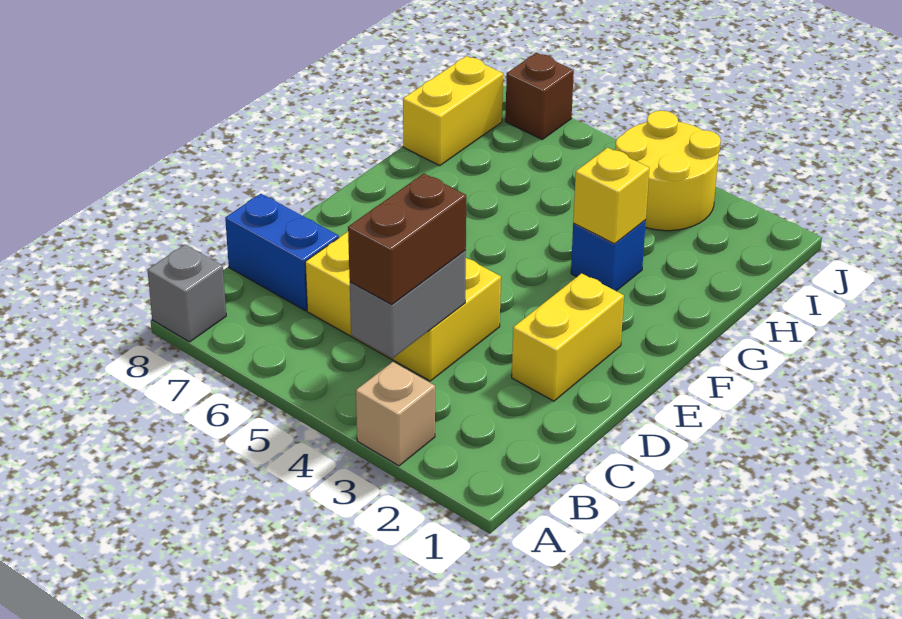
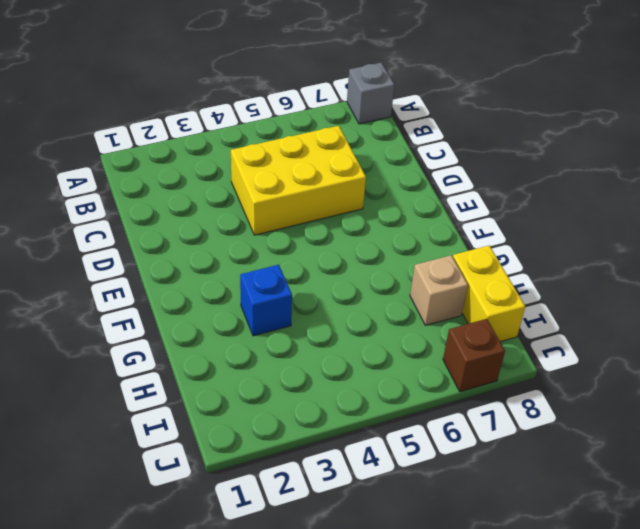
tan brick H7 level 1 -> tan brick A3 level 1
none -> blue brick C7:C8 level 1
none -> yellow brick D2:E2 level 1
none -> yellow round brick I3:J4 level 1

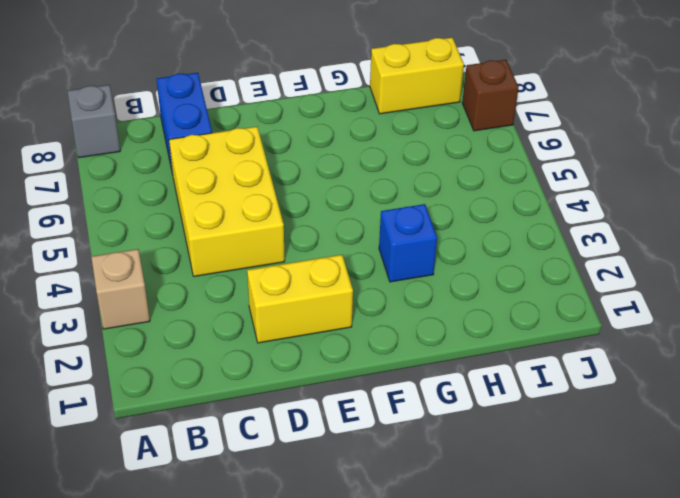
none -> yellow round brick I3:J4 level 1
none -> grey brick B4:C4 level 2
none -> yellow brick G3 level 2

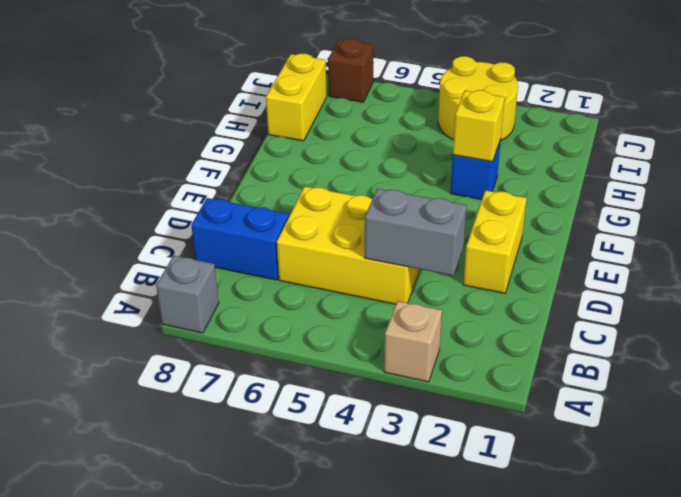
grey brick C3:C4 level 2 -> grey brick B4:C4 level 2
none -> brown brick B4:C4 level 3

